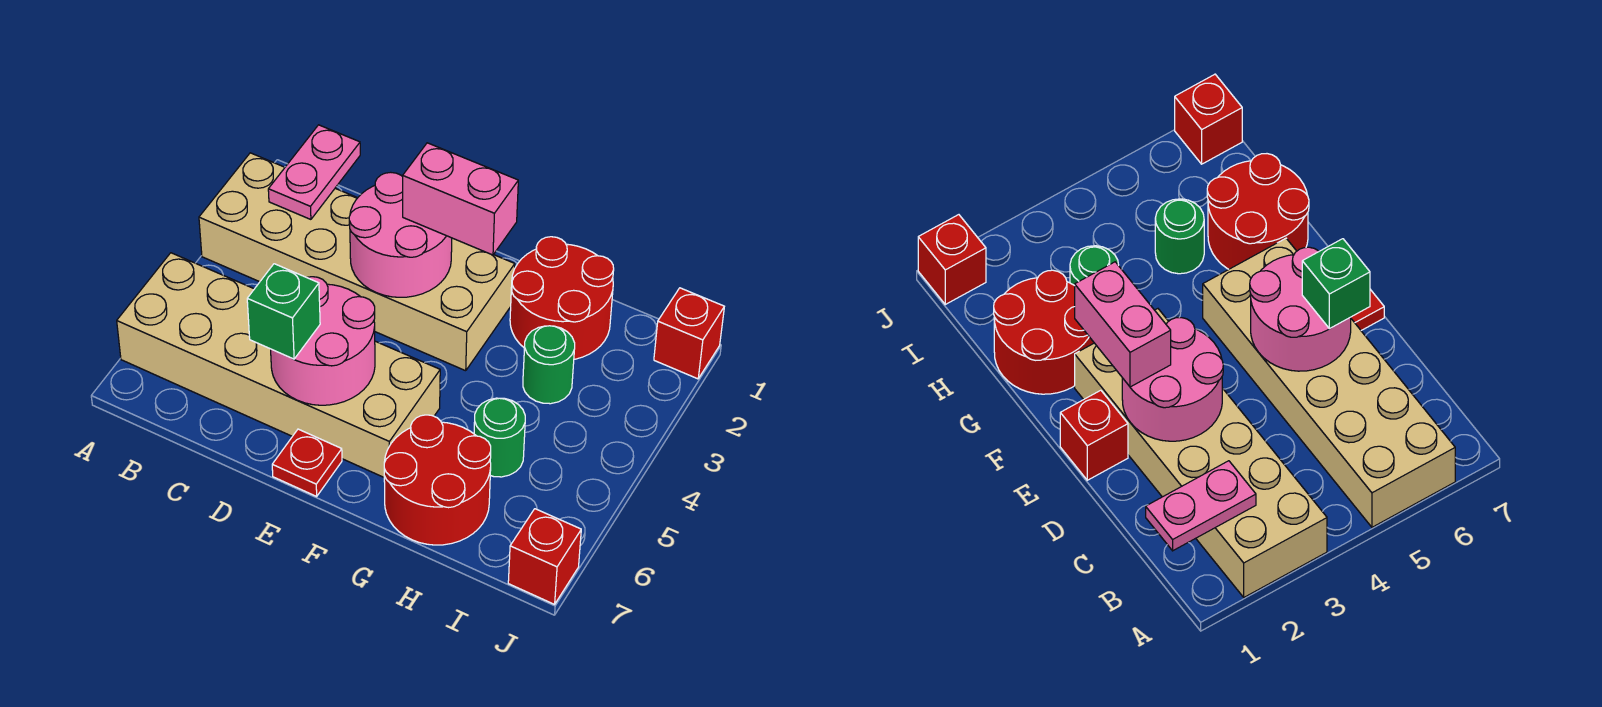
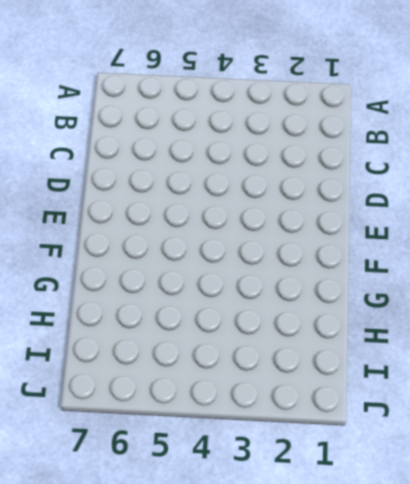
none -> tan brick A2:F3 level 1
none -> tan brick A5:F6 level 1
none -> red brick E1 level 1

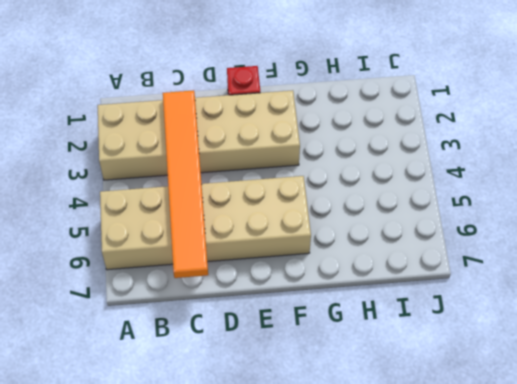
orange tile C2:C7 level 2 -> none
none -> red plate E7 level 1
none -> red round brick G1:H2 level 1
none -> red round brick G6:H7 level 1

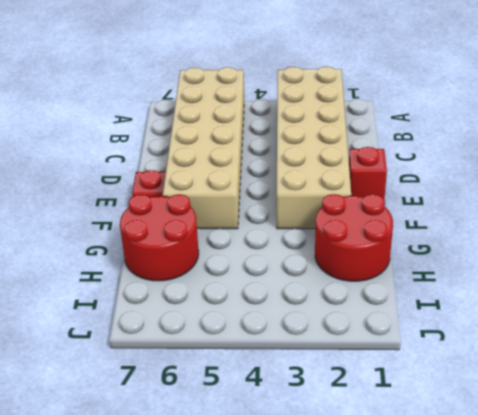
none -> green round brick H3 level 1
none -> green round brick H5 level 1
none -> red brick J1 level 1

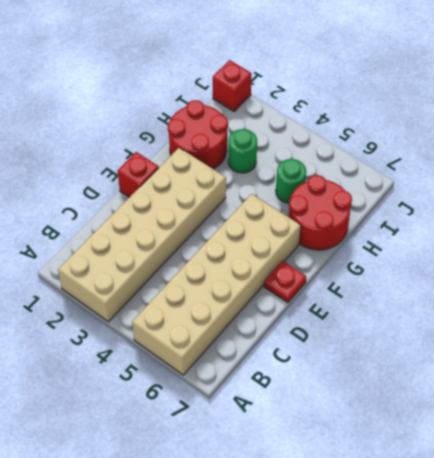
none -> red brick J7 level 1
none -> pink plate B1:B2 level 2
none -> pink round brick D2:E3 level 2

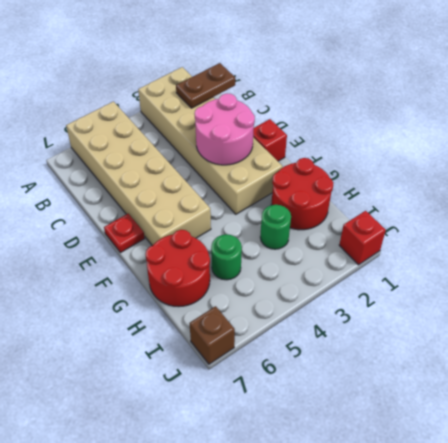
brown plate B1:B2 level 2 -> pink plate B1:B2 level 2
brown brick J7 level 1 -> red brick J7 level 1
none -> pink round brick D5:E6 level 2
none -> green brick D6 level 3
none -> pink brick E2:F2 level 3

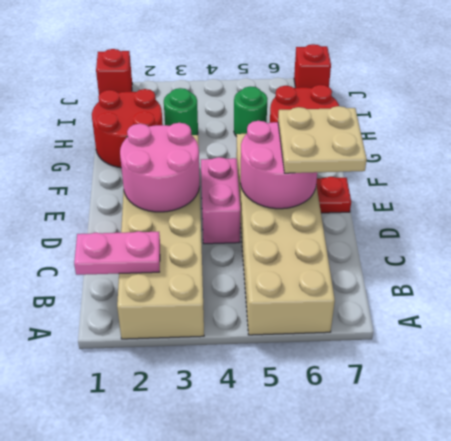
pink brick D4:E4 level 1 -> pink brick E2:F2 level 3
tan plate D6:E7 level 3 -> green brick D6 level 3
none -> red brick E1 level 1

